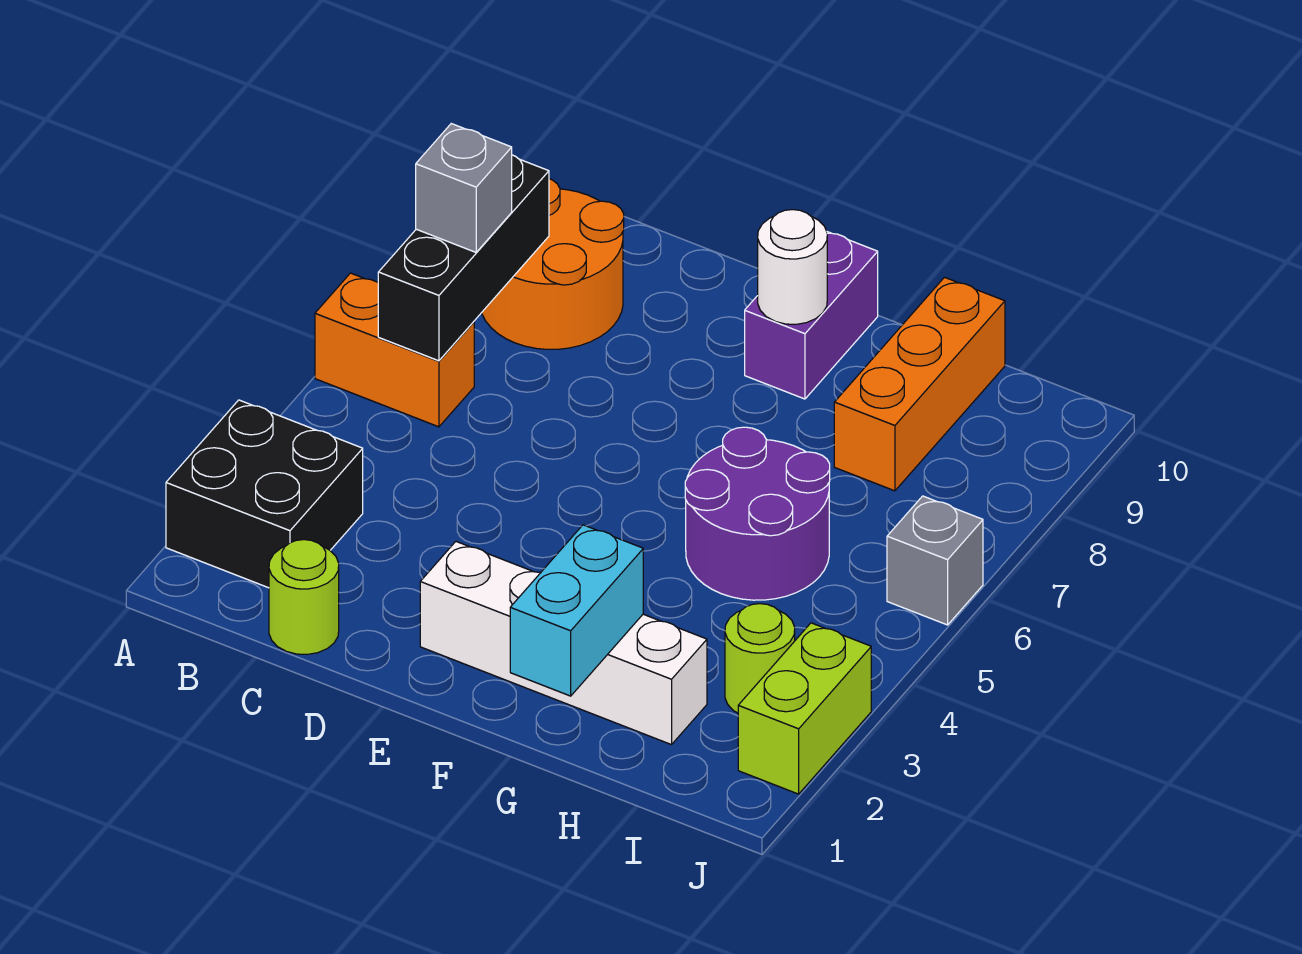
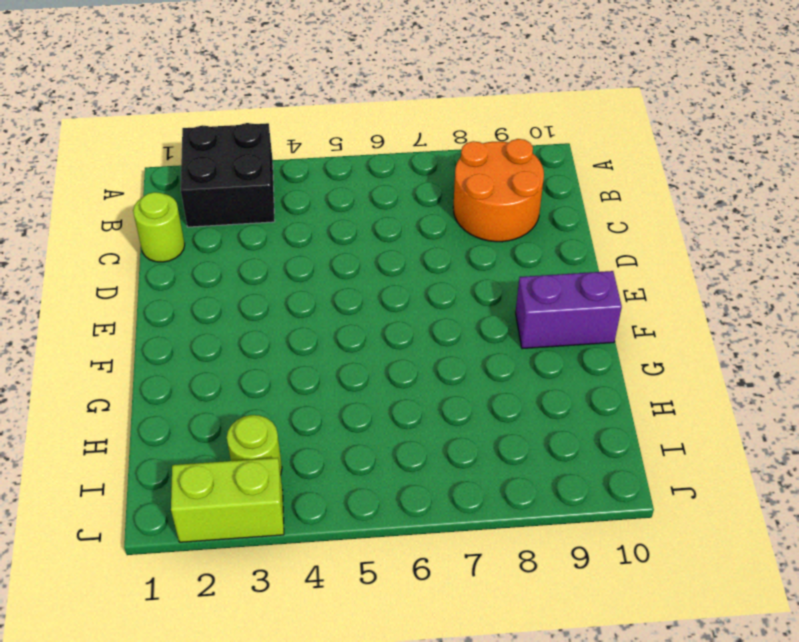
none -> orange brick A6:B6 level 1
none -> white brick E2:H2 level 1
none -> purple round brick G5:H6 level 1

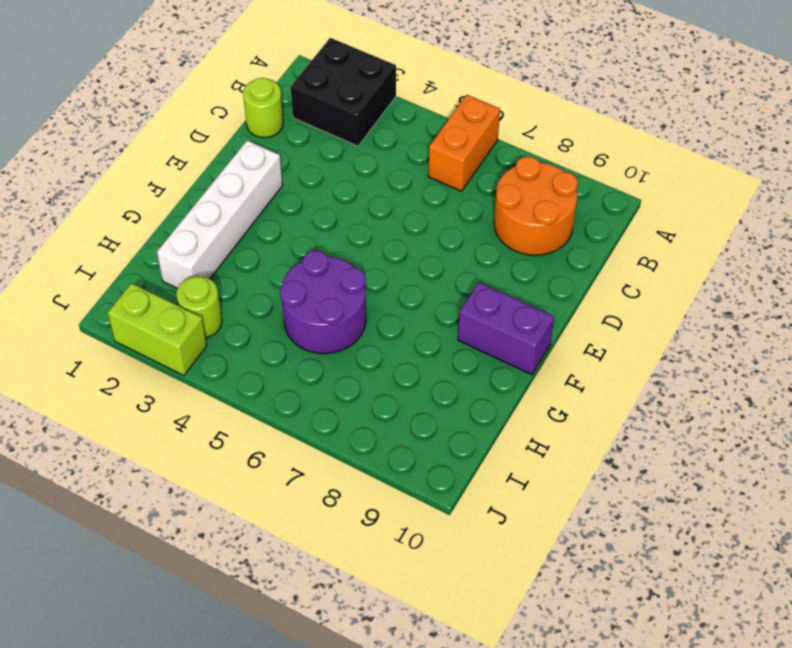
none -> orange brick H8:H10 level 1
none -> grey brick J6 level 1
none -> black brick B6:B8 level 2

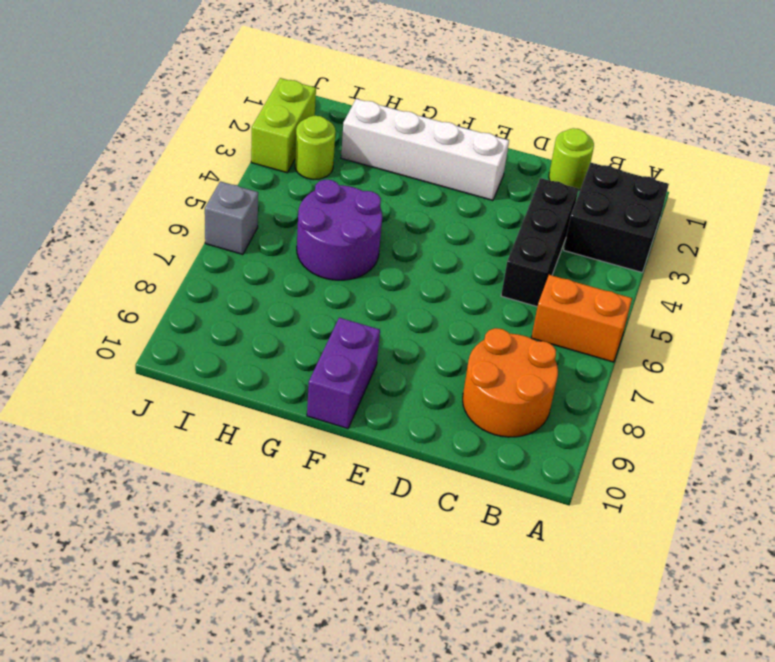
black brick C3:C5 level 1 -> black brick B6:B8 level 2
none -> orange brick H8:H10 level 1
none -> white round brick F9 level 2
none -> cyan brick G1:G2 level 2

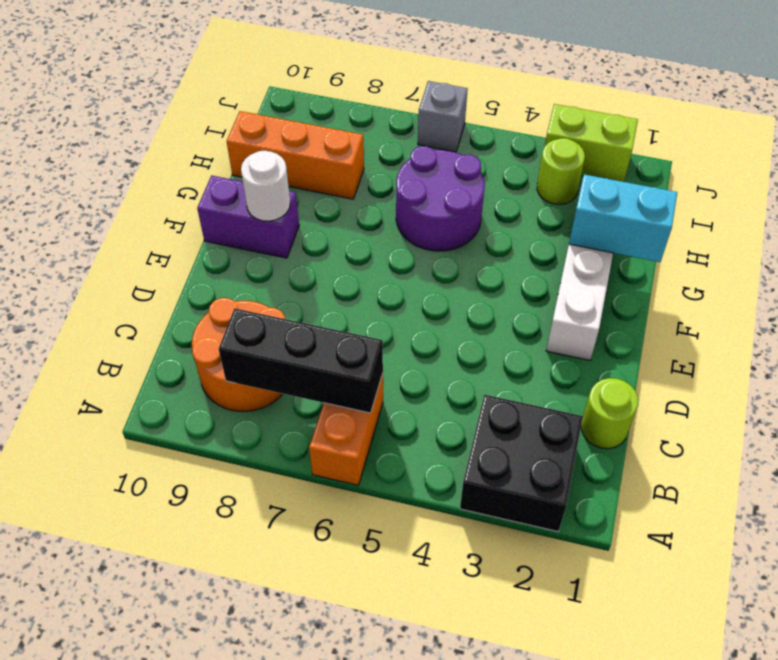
none -> grey brick B7 level 3

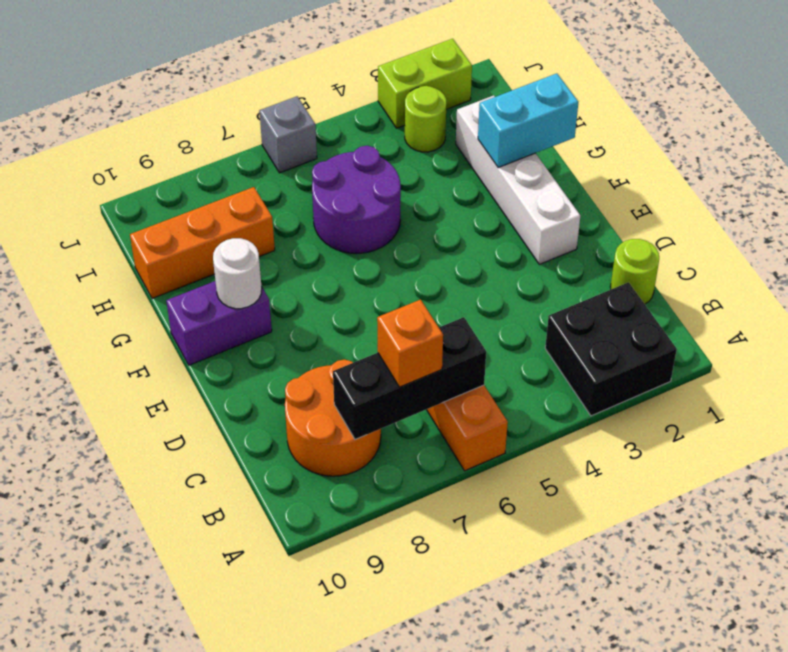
orange brick B7 level 3 -> grey brick B7 level 3

